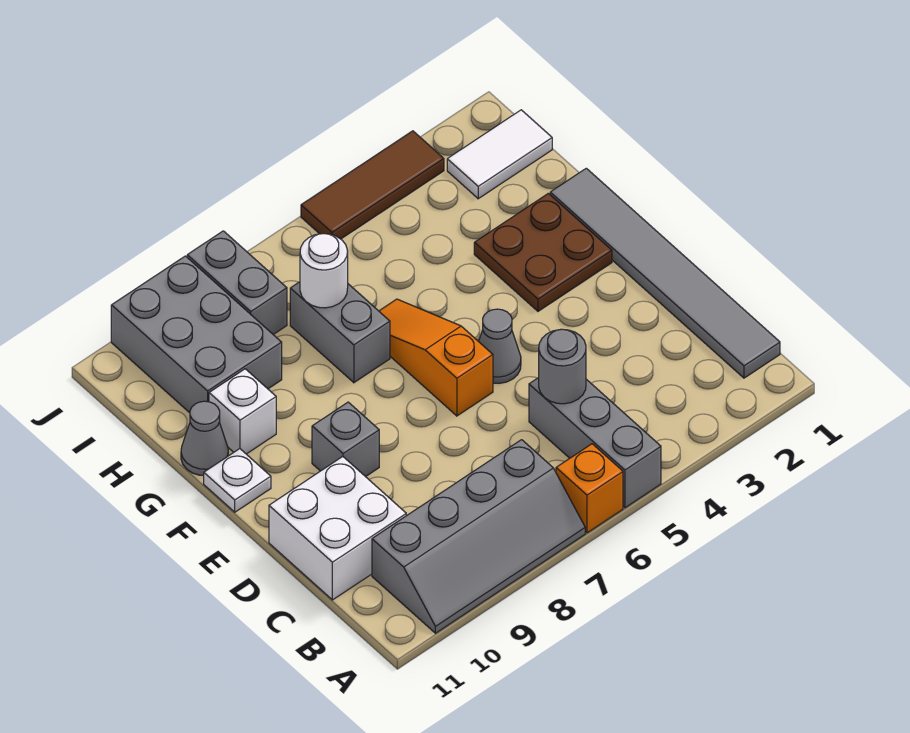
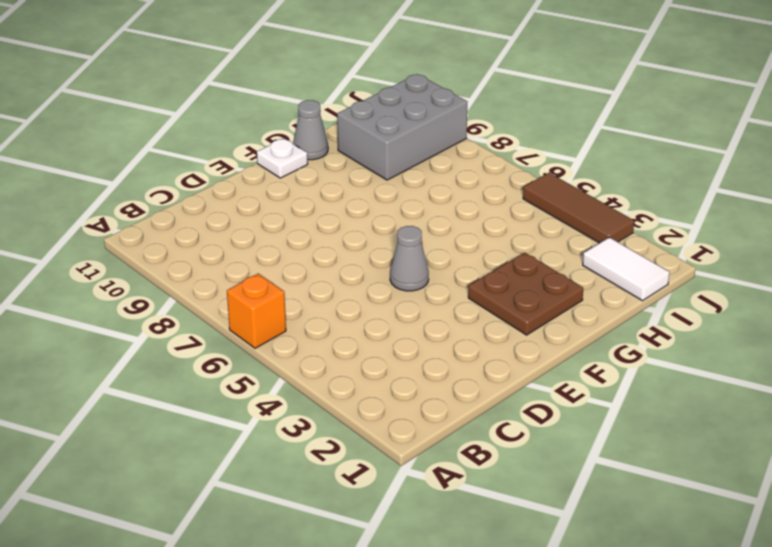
none -> grey brick A5:C5 level 1
none -> grey slope A7:B10 level 1 top B
none -> grey tile B1:G1 level 1

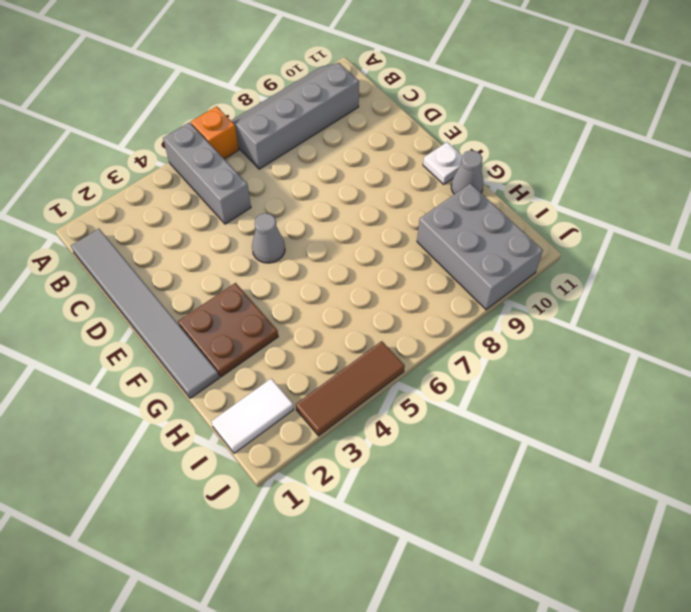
none -> white brick C10:D11 level 1
none -> orange slope E6:G6 level 1 top E
none -> grey brick E9 level 1

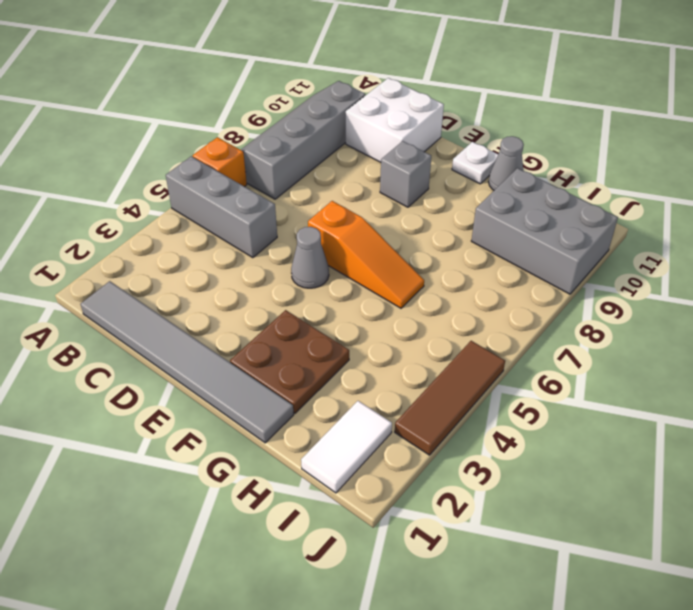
none -> grey brick G7:H7 level 1
none -> white brick G10 level 1
none -> grey brick I8:J8 level 1

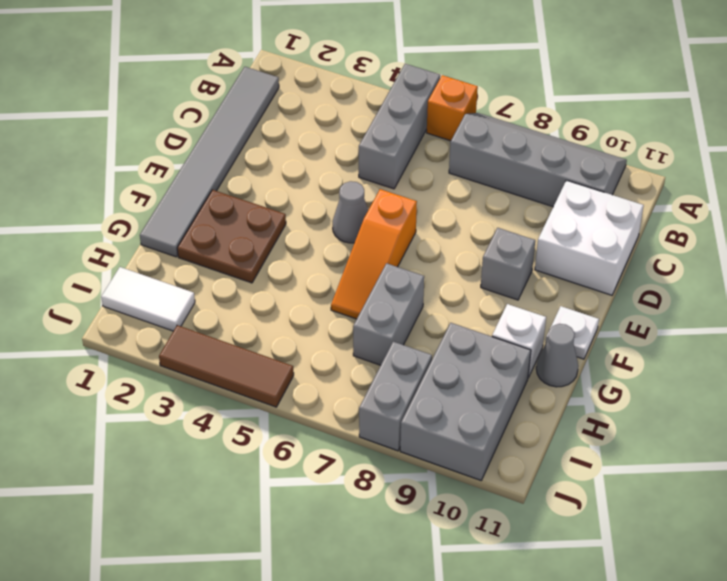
none -> grey round brick C5 level 2
none -> white round brick H7 level 2

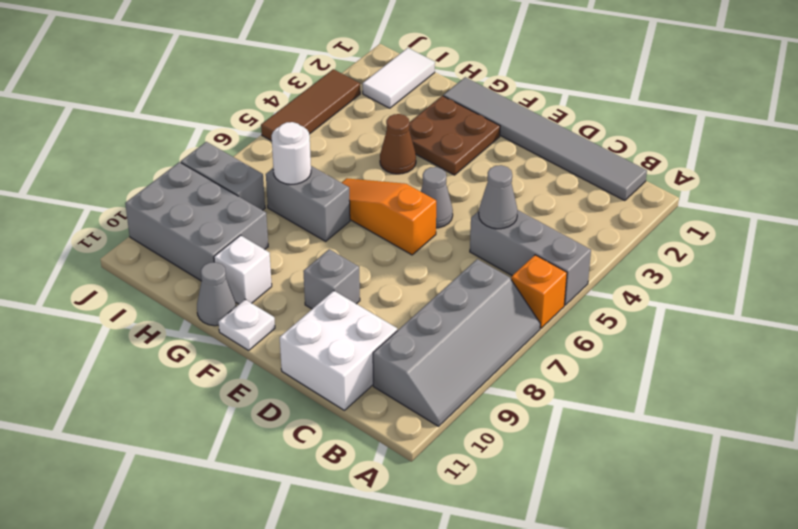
grey cone C5 level 2 -> grey round brick C5 level 2
brown cone G4 level 1 -> none

